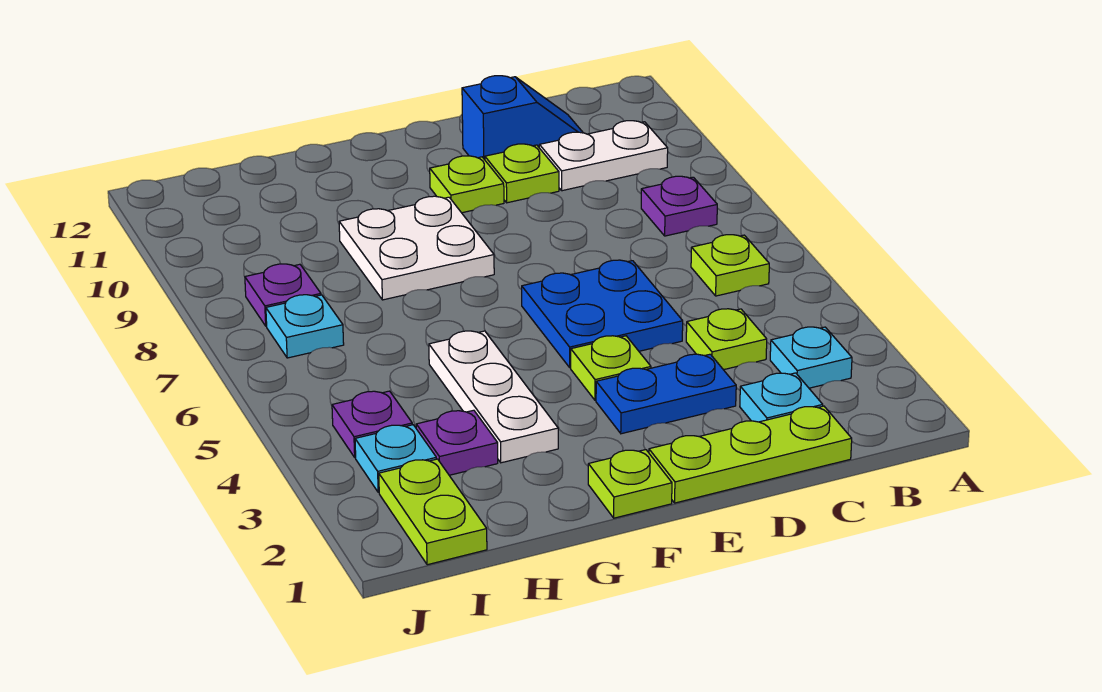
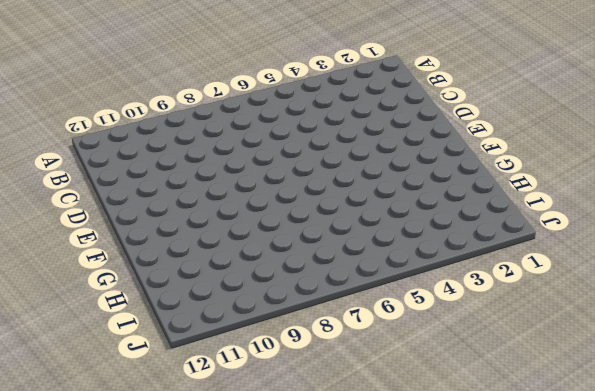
none -> cyan plate B3 level 1
none -> lime plate B6 level 1
none -> purple plate B8 level 1

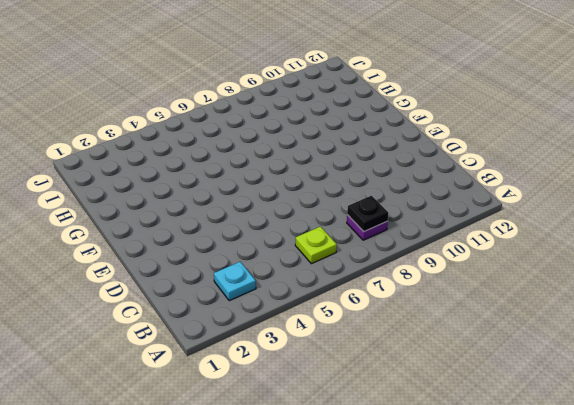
black plate B8 level 2 -> none
none -> white plate B10:C10 level 1
none -> lime plate C1:E1 level 1
none -> cyan plate C2 level 1

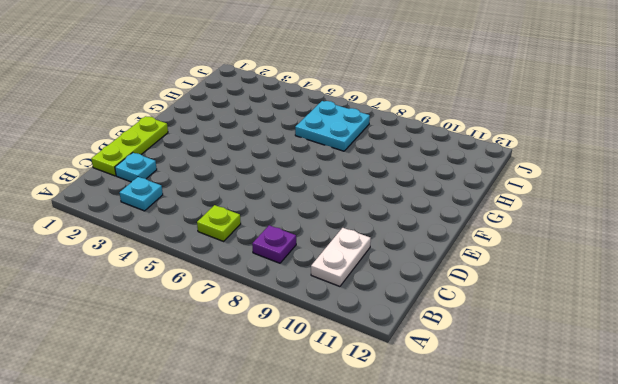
cyan plate H6:I7 level 1 -> cyan plate I7 level 1
none -> lime plate C4 level 1
none -> blue slope C11:D11 level 1 top D
none -> blue plate D3:E3 level 1

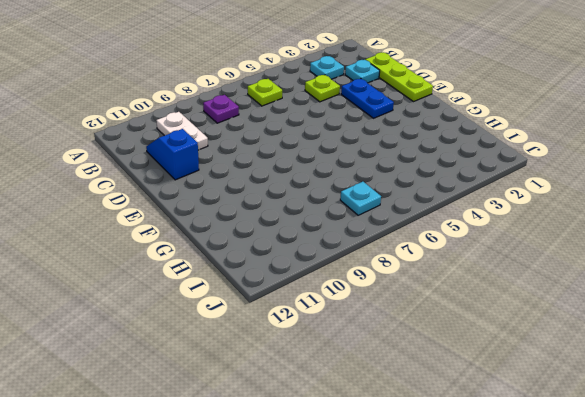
none -> blue plate D5:E6 level 1
none -> lime plate D10 level 1
none -> lime plate E4 level 1

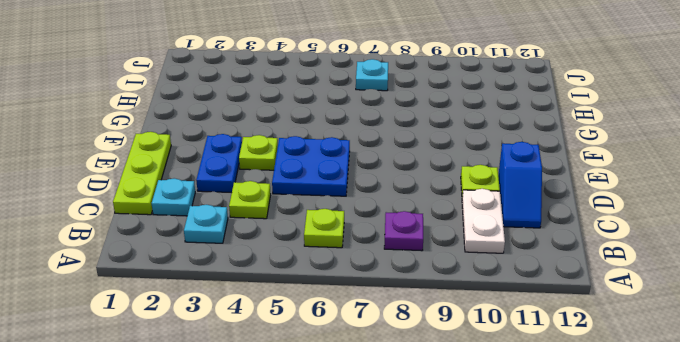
none -> lime plate E10 level 1
none -> lime plate F1 level 1
none -> white plate F8:G9 level 1

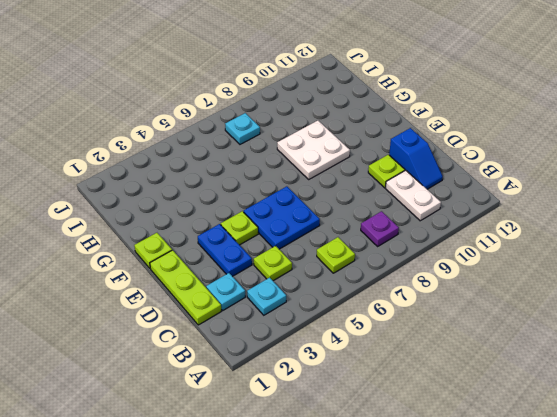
none -> lime plate E10 level 1
none -> white plate G3:G5 level 1
none -> purple plate H3 level 1

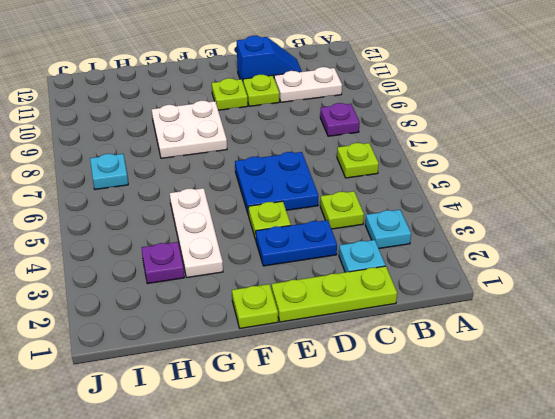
none -> lime plate I1:I2 level 1
none -> cyan plate I3 level 1
none -> purple plate I4 level 1

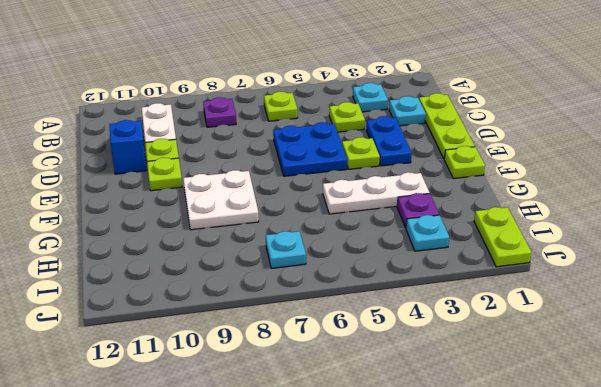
lime plate I1:J1 level 1 -> lime plate I1:I2 level 1
none -> purple plate I4 level 1
none -> purple plate I8 level 1

